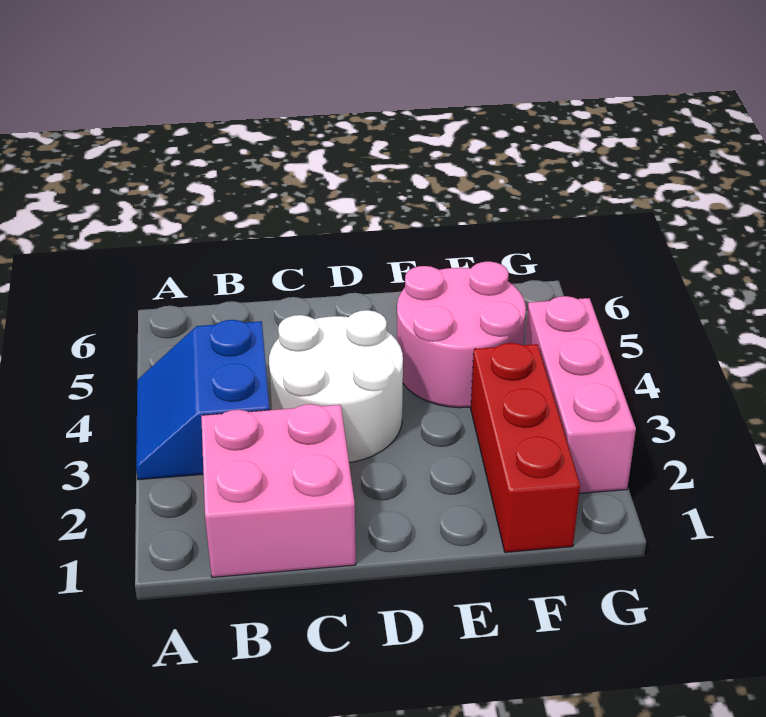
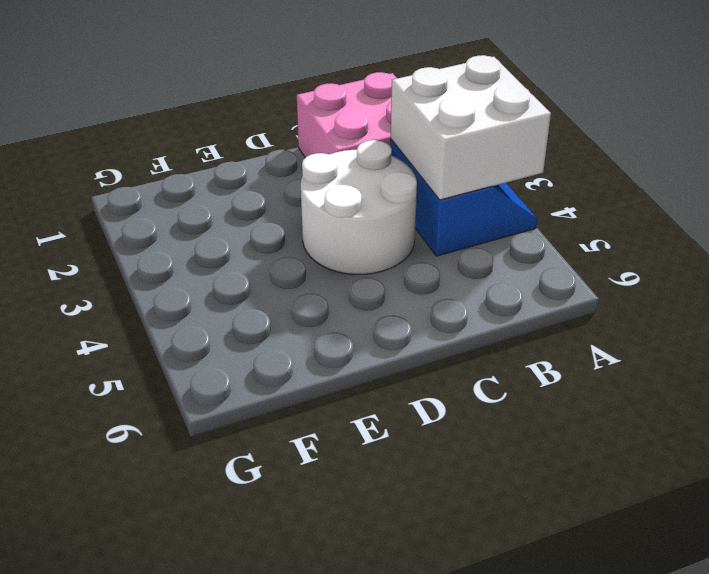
white brick A3:B4 level 2 -> none
none -> pink round brick E4:F5 level 1
none -> red brick F1:F3 level 1

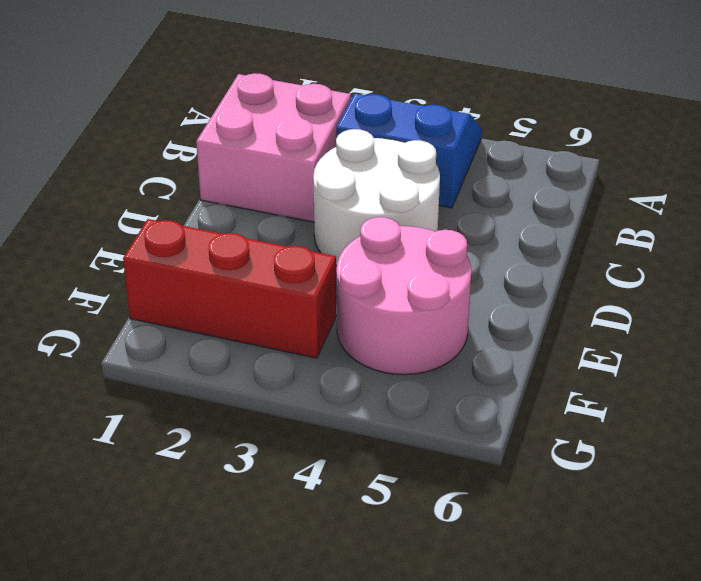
none -> pink brick G2:G4 level 1

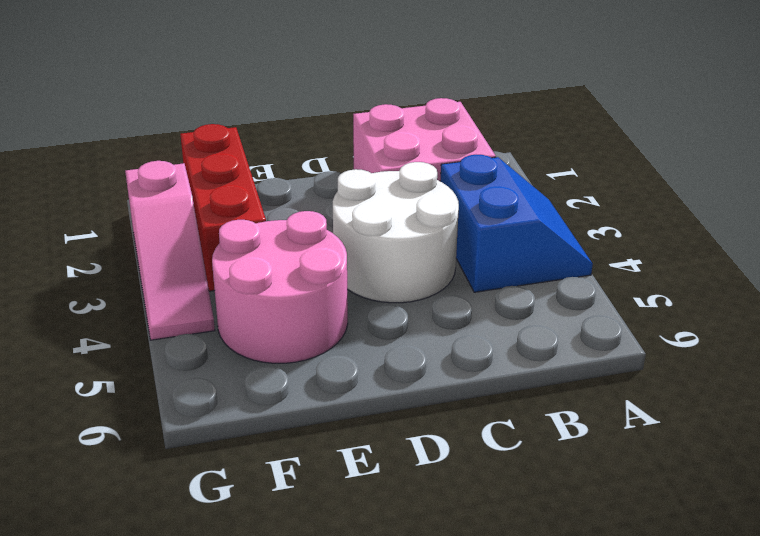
pink slope G2:G4 level 1 top 2 -> pink brick G2:G4 level 1

